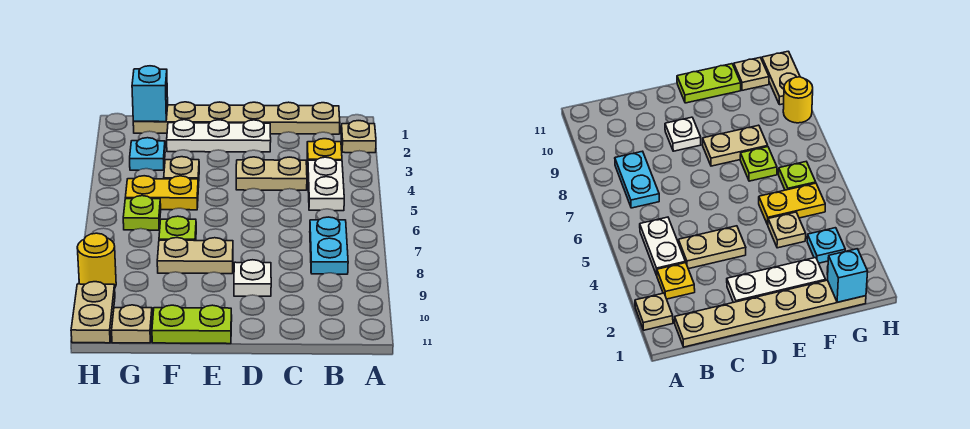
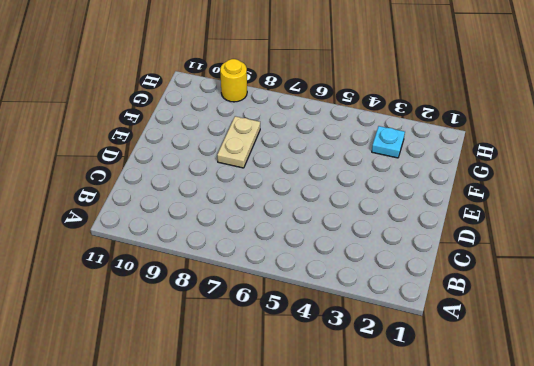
none -> tan plate A2 level 1
none -> tan plate B1:G1 level 1
none -> yellow plate B3 level 1

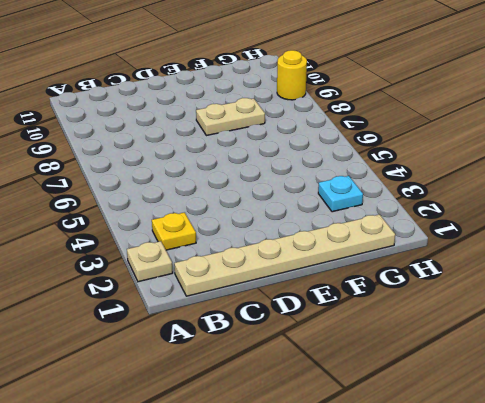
none -> white plate B4:B5 level 1
none -> cyan plate B7:B8 level 1
none -> tan plate C4:D4 level 1

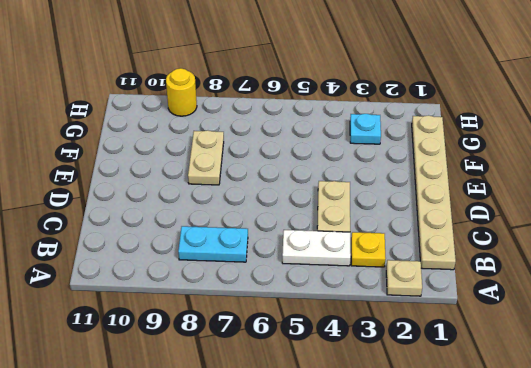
none -> white plate D2:F2 level 1
none -> white plate D9 level 1
none -> lime plate E11:F11 level 1

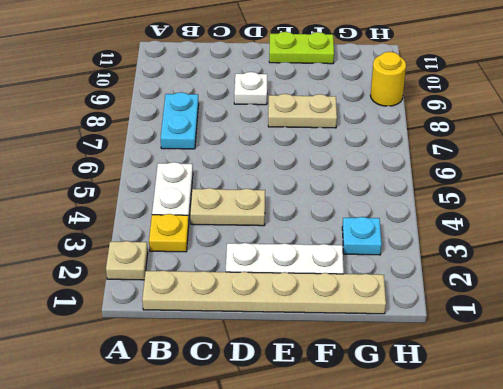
none -> tan plate F4 level 1
none -> yellow plate F5:G5 level 1
none -> lime plate F7 level 1

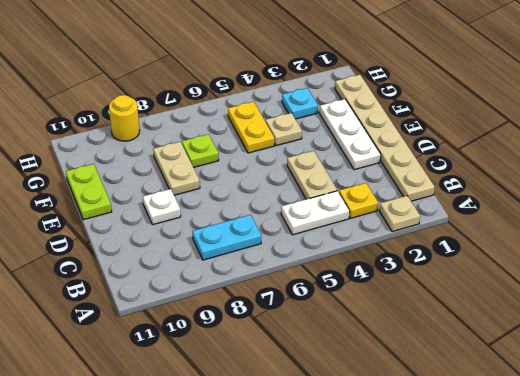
none -> lime plate G6 level 1
none -> tan plate G11 level 1
none -> tan plate H10:H11 level 1

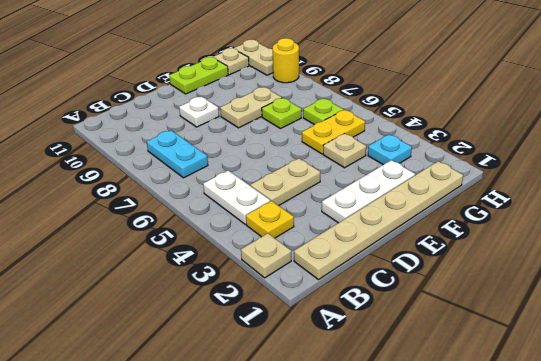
none -> cyan brick G1 level 2

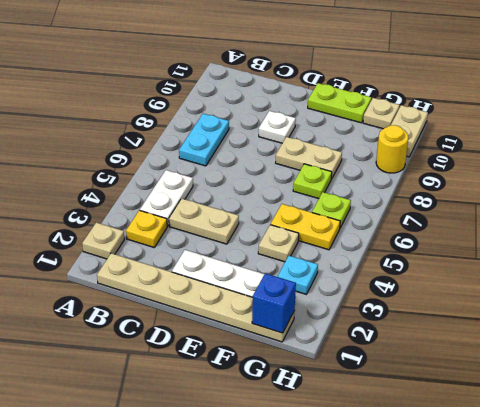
blue brick G1 level 2 -> cyan brick G1 level 2

